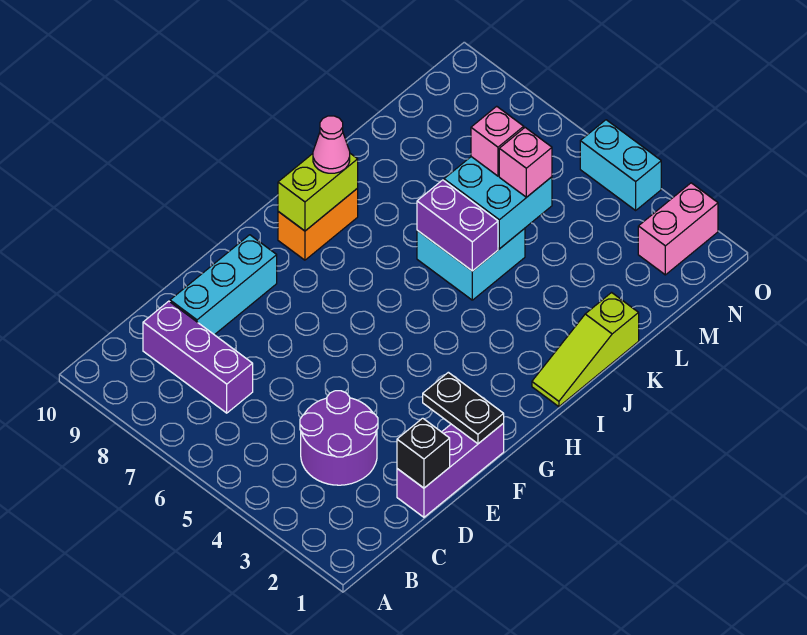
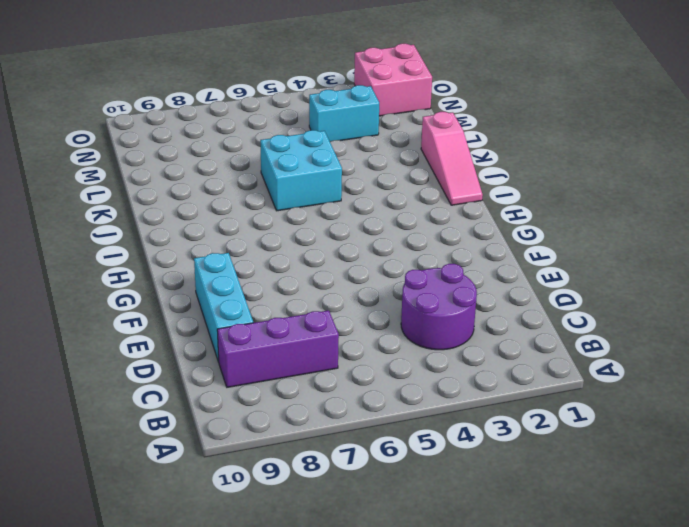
pink slope I1:K1 level 1 top K -> lime slope I1:K1 level 1 top K
cyan brick M3:M4 level 1 -> cyan brick O4:O5 level 1
pink brick N1:O2 level 1 -> pink brick N2:O2 level 1
none -> purple brick D1:F1 level 1
none -> orange brick H9:I9 level 1
none -> black brick D1 level 2

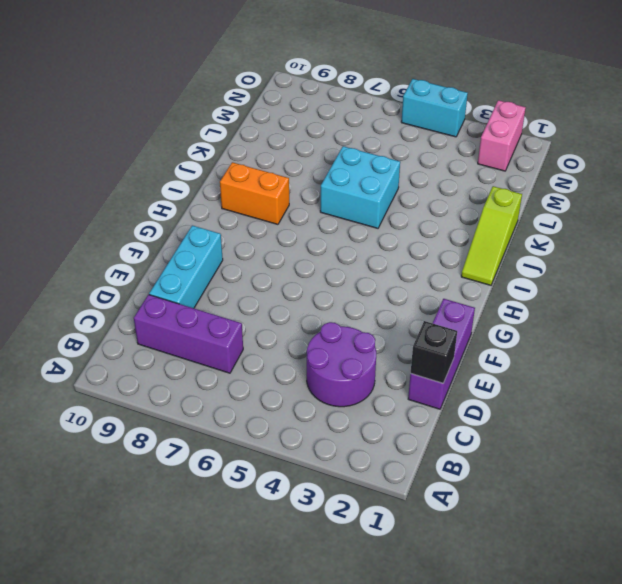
orange brick I8:I9 level 1 -> orange brick H9:I9 level 1
none -> black plate F1:F2 level 2
none -> lime brick H9:I9 level 2
none -> purple brick J5:J6 level 2

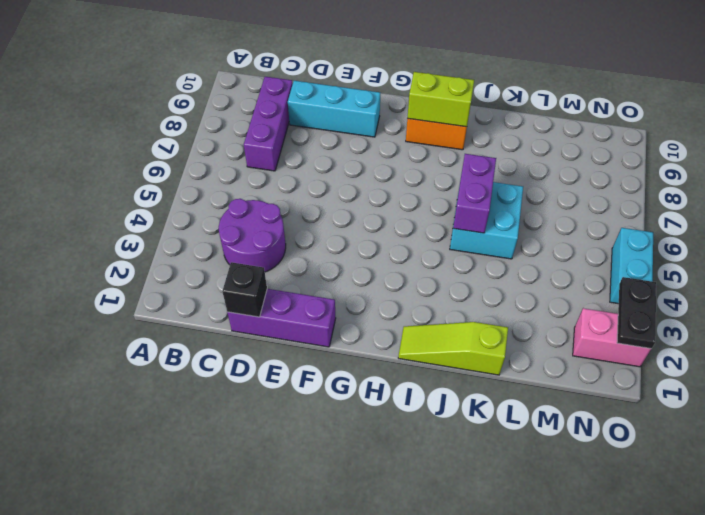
black plate O2:O3 level 2 -> black plate F1:F2 level 2
none -> cyan brick K5:L6 level 2
none -> pink cone I9 level 3
none -> pink brick L5 level 3

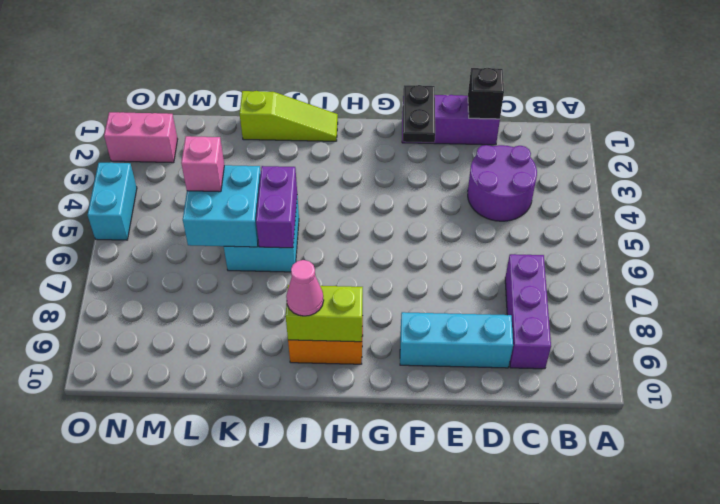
none -> pink brick L6 level 3

